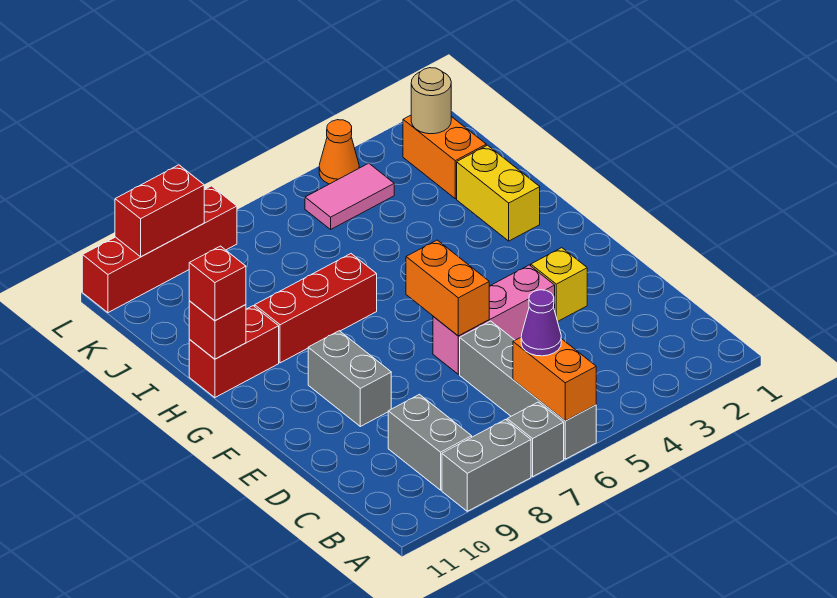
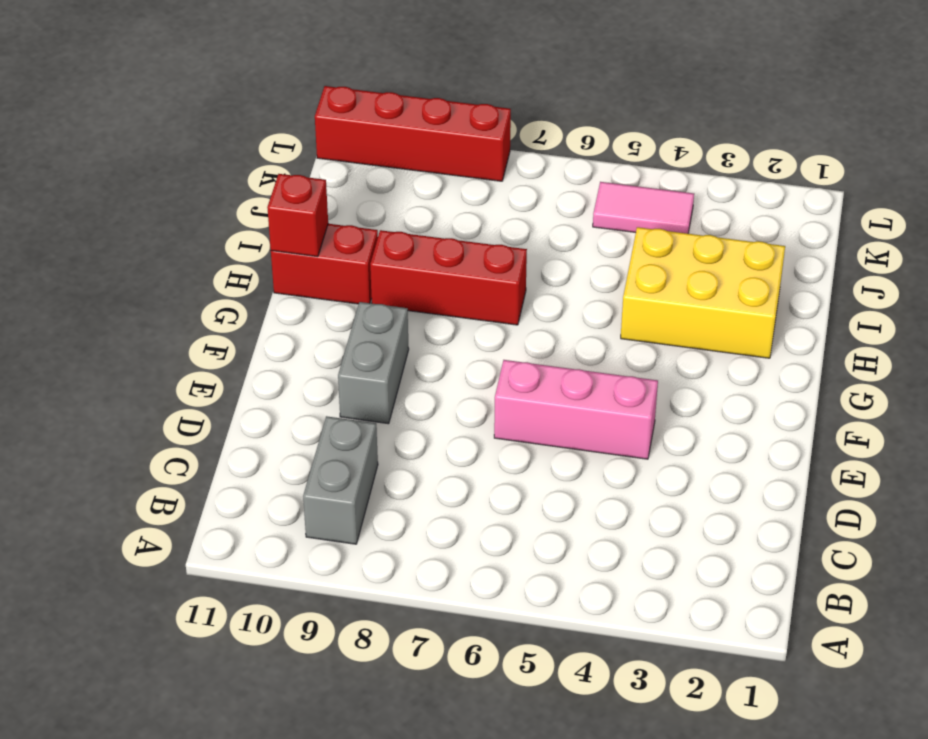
yellow brick H2:I4 level 1 -> yellow brick H2:I2 level 1
none -> grey brick A6:D6 level 1
none -> grey brick A7 level 1
none -> grey brick A8:A9 level 1

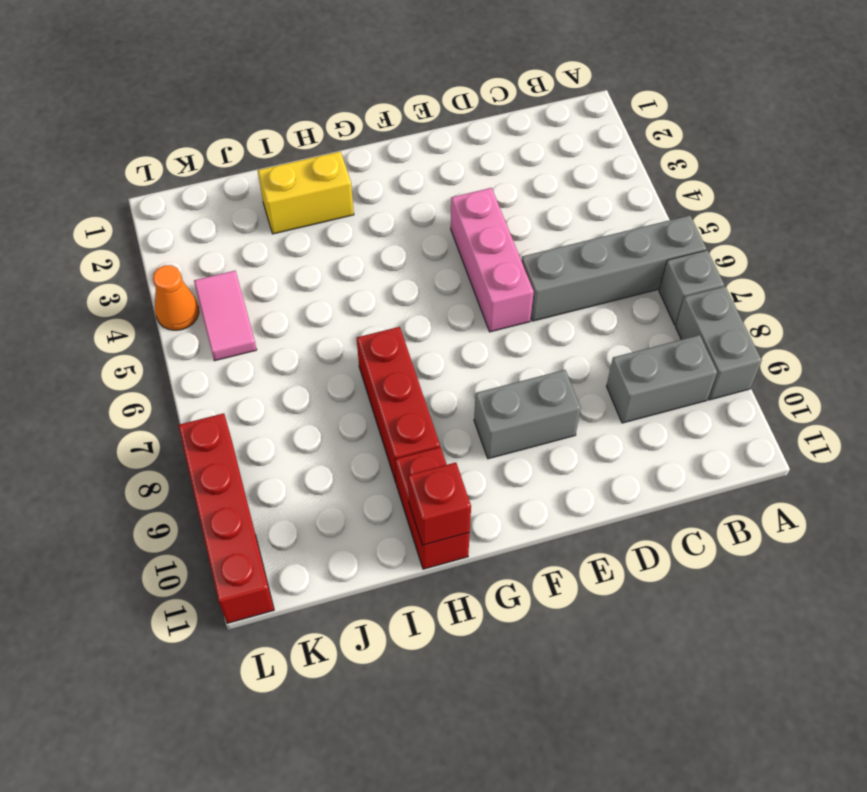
none -> yellow brick E3 level 1
none -> orange brick J2:K2 level 1
none -> orange brick A6:B6 level 2

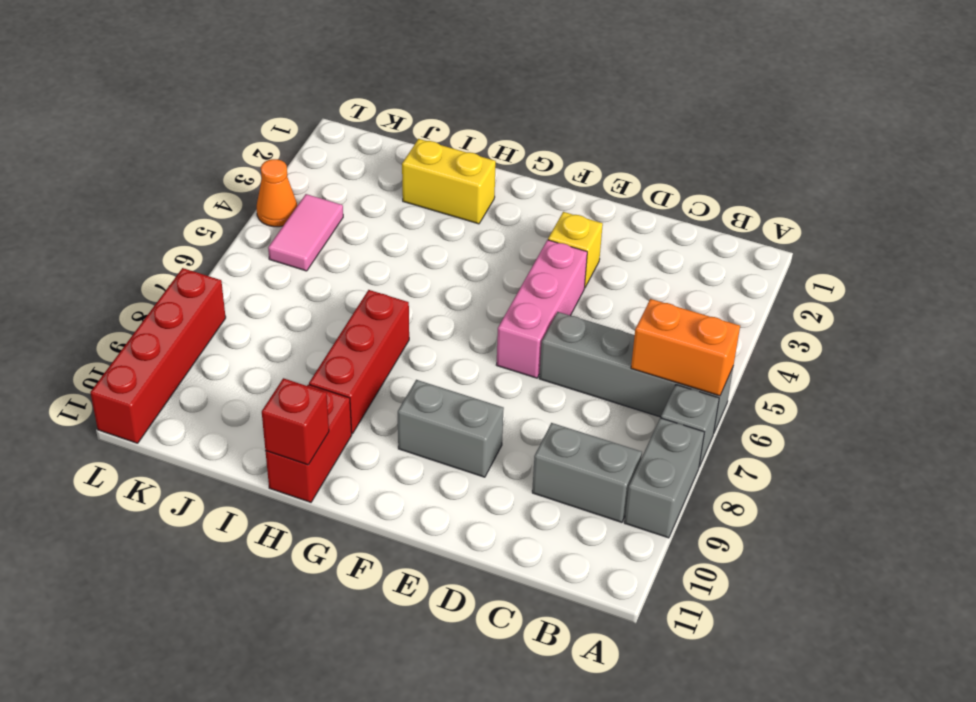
none -> orange brick J2:K2 level 1
none -> orange brick E6:F6 level 2
none -> tan round brick K2 level 2

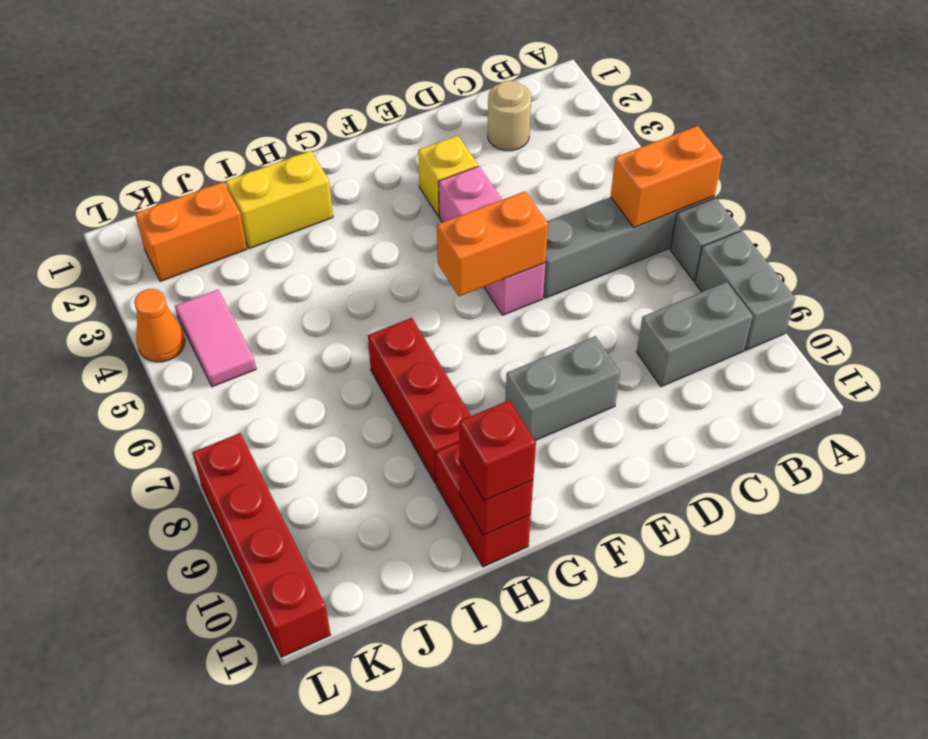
tan round brick C2 level 1 -> tan round brick K2 level 2
none -> red brick L9:L10 level 2
none -> purple cone B6 level 3

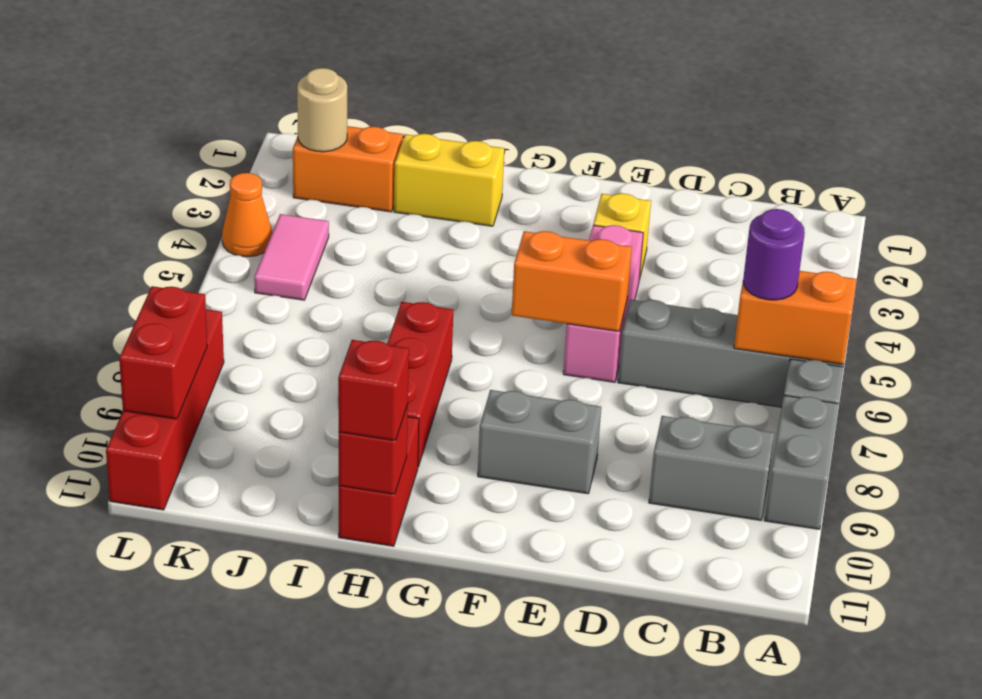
purple round brick B6 level 3 -> purple cone B6 level 3

